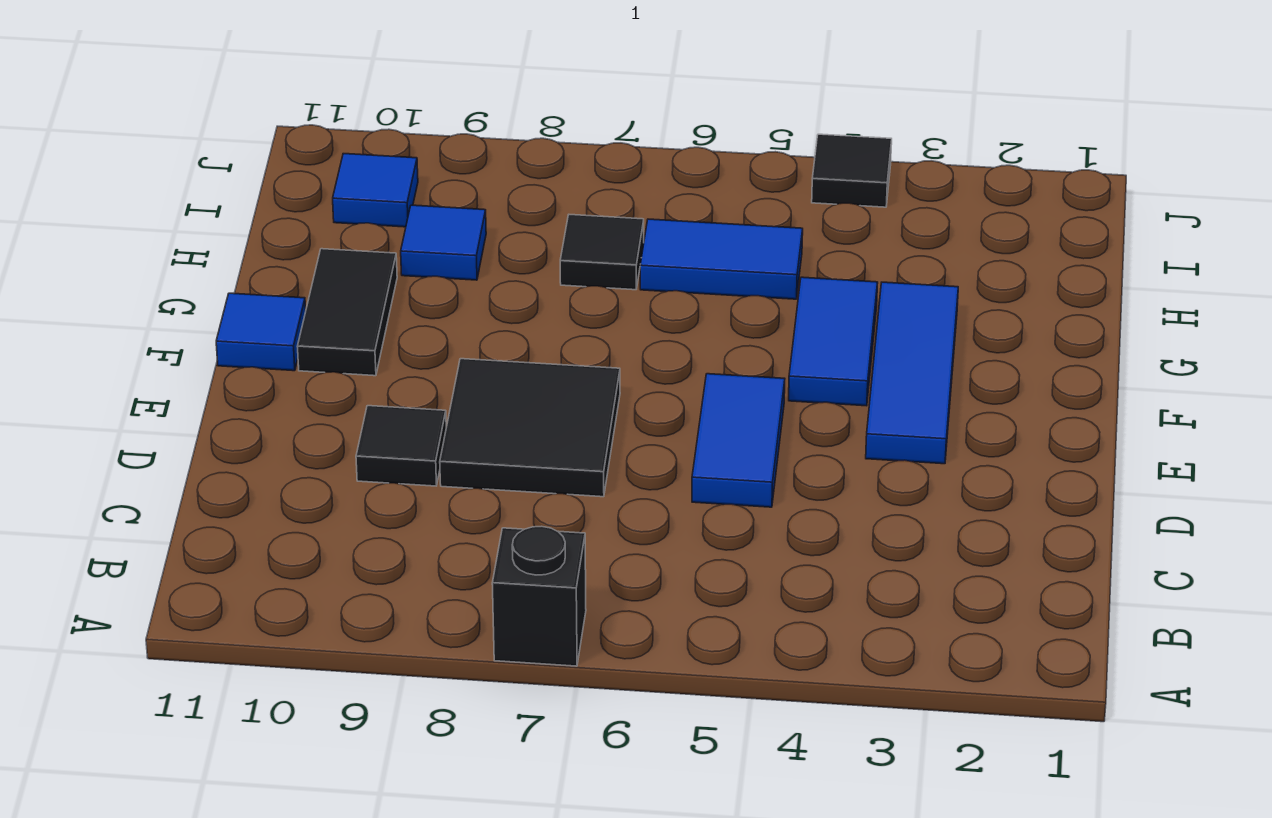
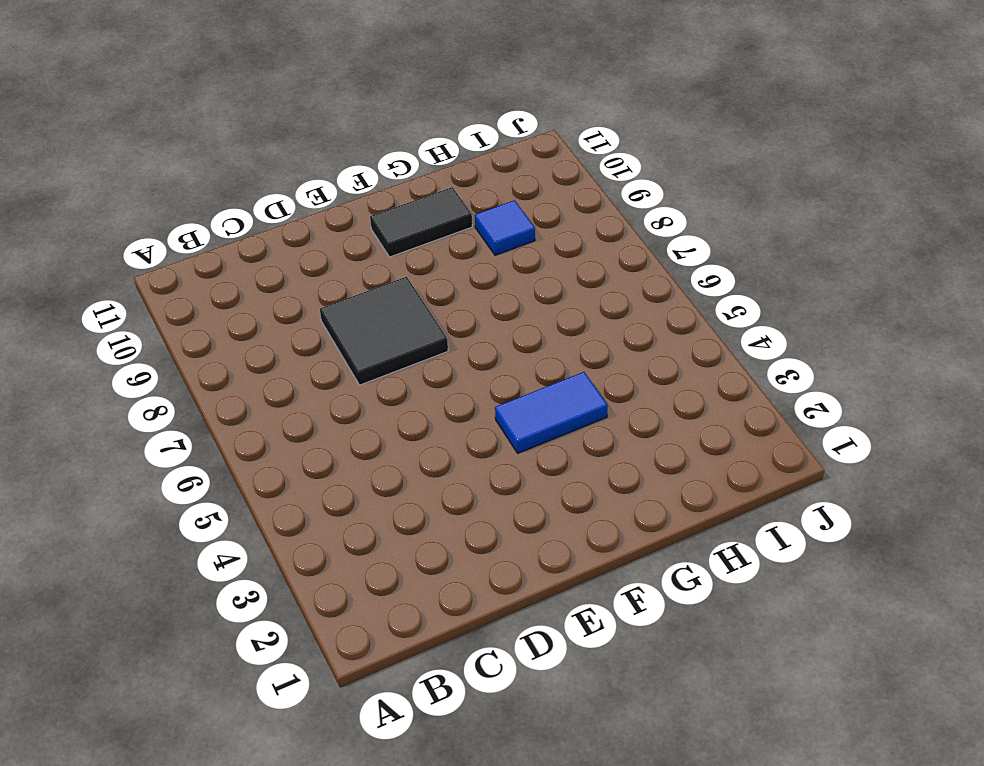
none -> black brick A7 level 1
none -> blue tile D5:E5 level 1
none -> black tile D9 level 1

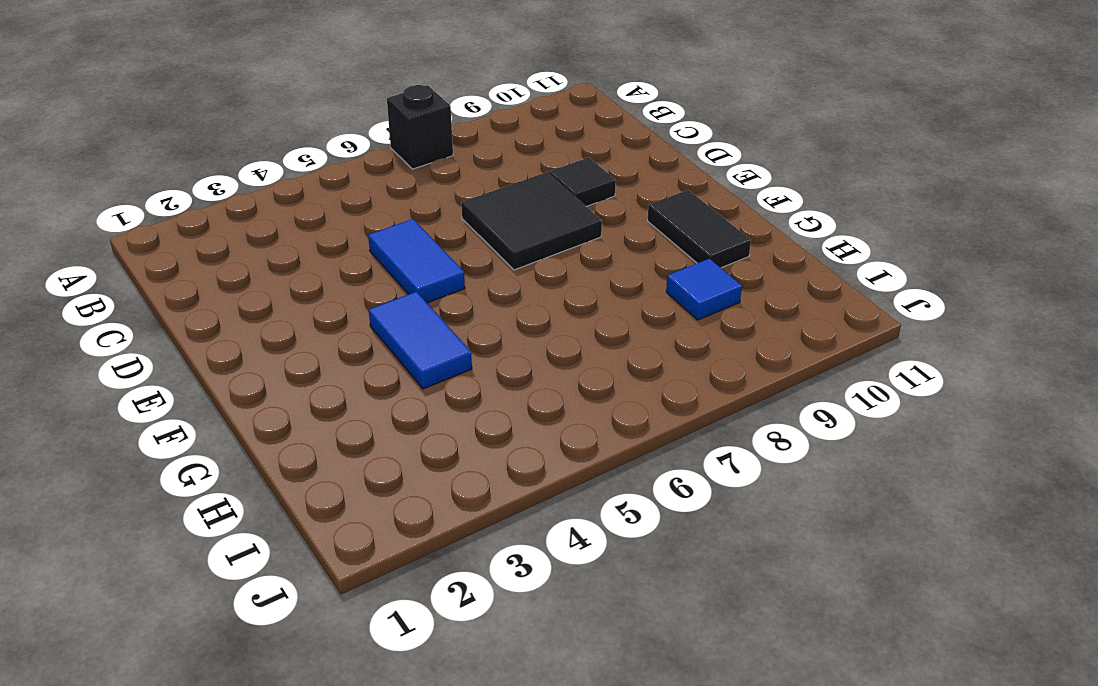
none -> blue tile E3:G3 level 1
none -> blue tile F11 level 1
none -> blue tile H5:H6 level 1

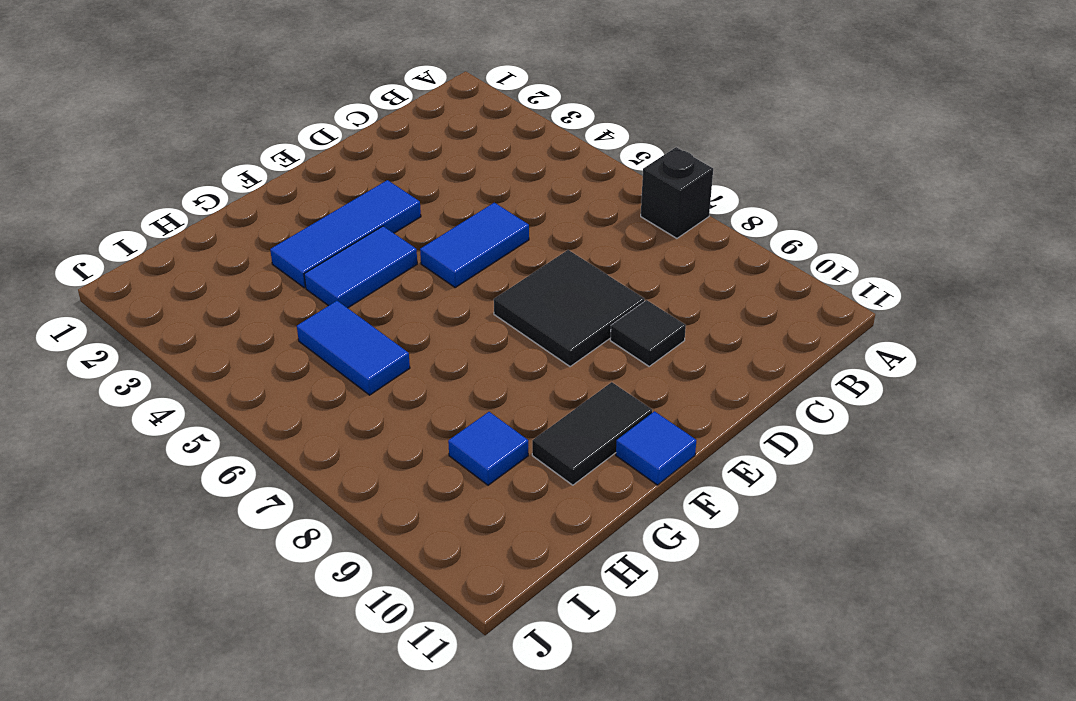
none -> black tile H7 level 1
none -> blue tile I10 level 1
none -> black tile J4 level 1

